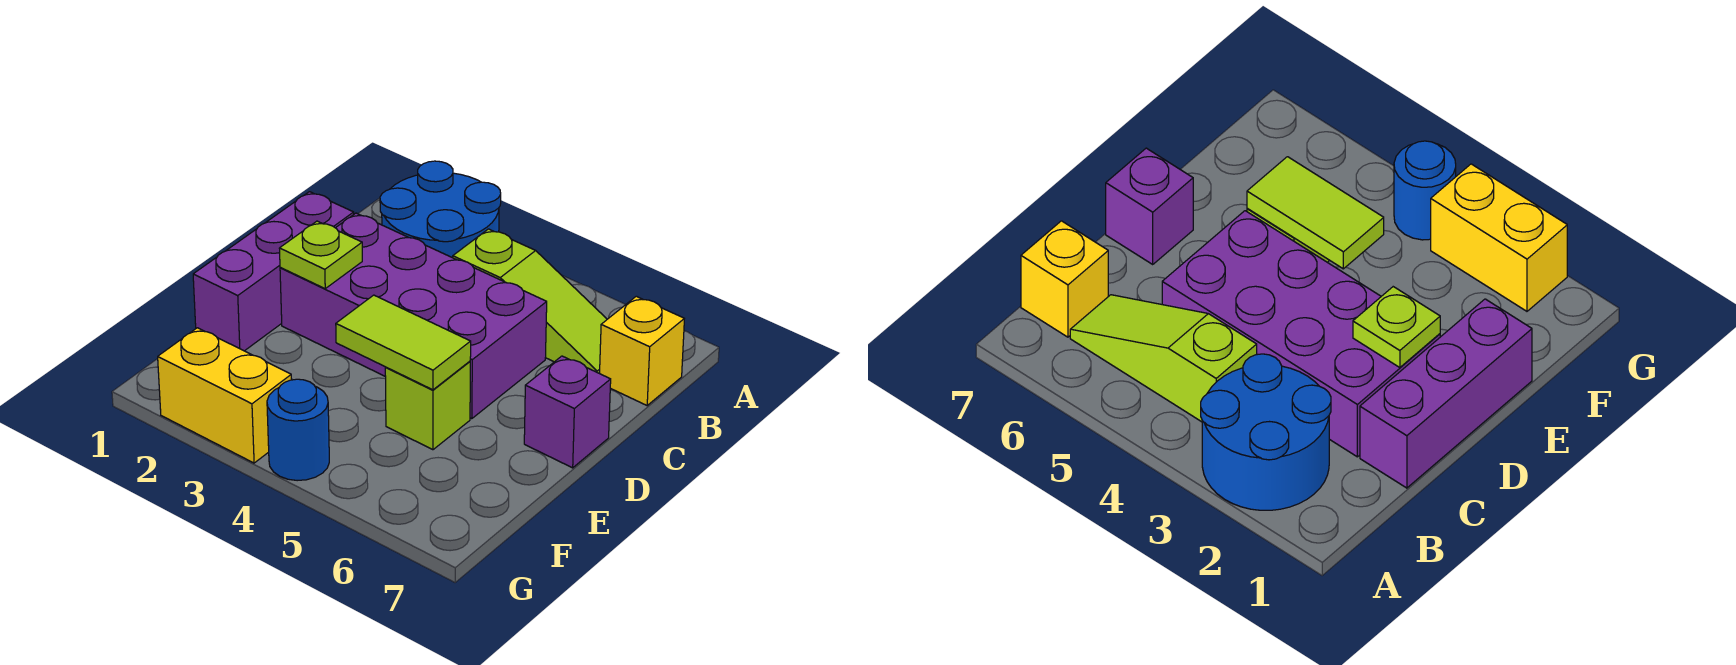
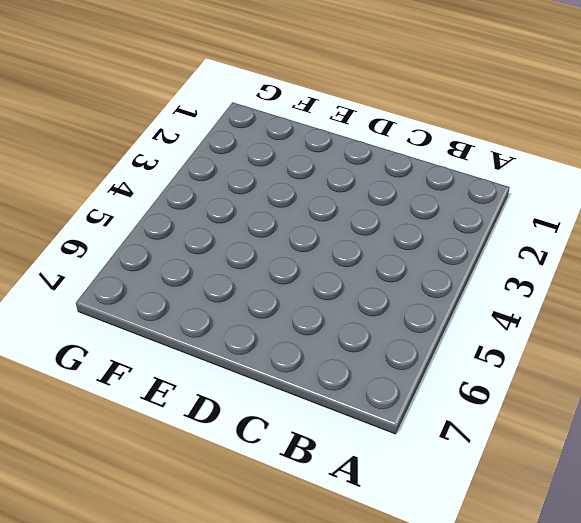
none -> blue round brick A2:B3 level 1
none -> lime slope B4:B6 level 1 top 4

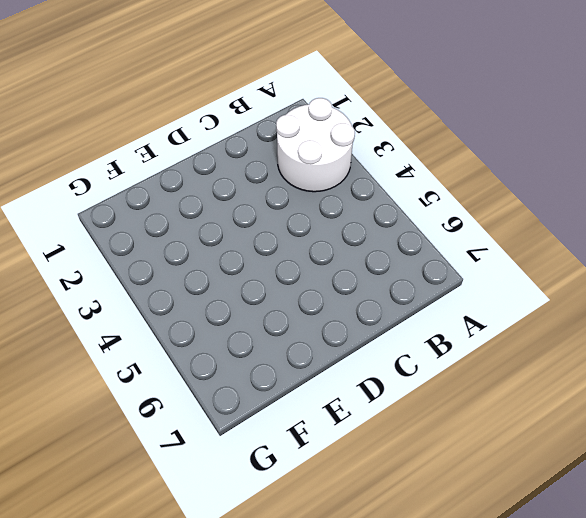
white round brick A2:B3 level 1 -> blue round brick A2:B3 level 1
none -> lime slope B4:B6 level 1 top 4
none -> yellow brick B7 level 1

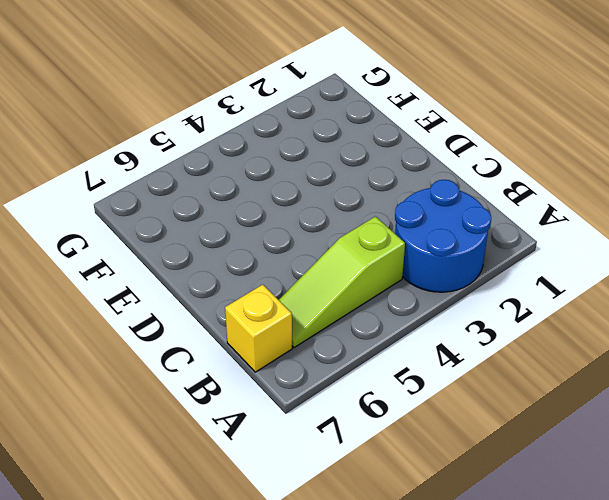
none -> purple brick C1:E1 level 1
none -> purple brick C2:D5 level 1

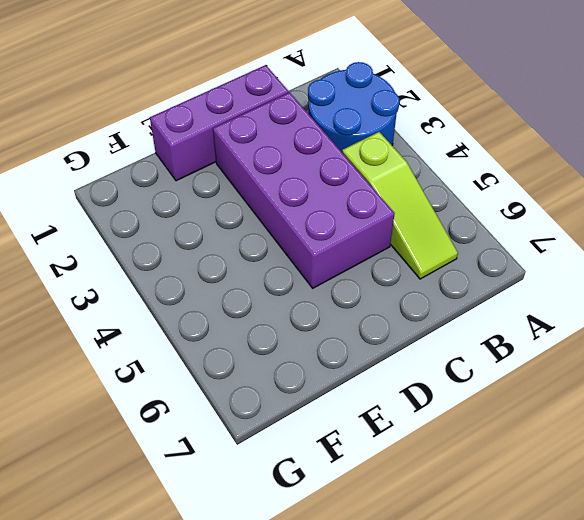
none -> yellow brick B7 level 1
none -> purple brick D7 level 1

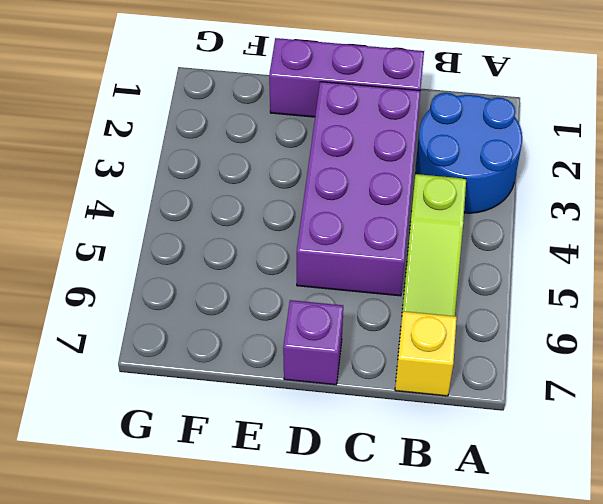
none -> lime brick E5 level 1
none -> yellow brick G2:G3 level 1

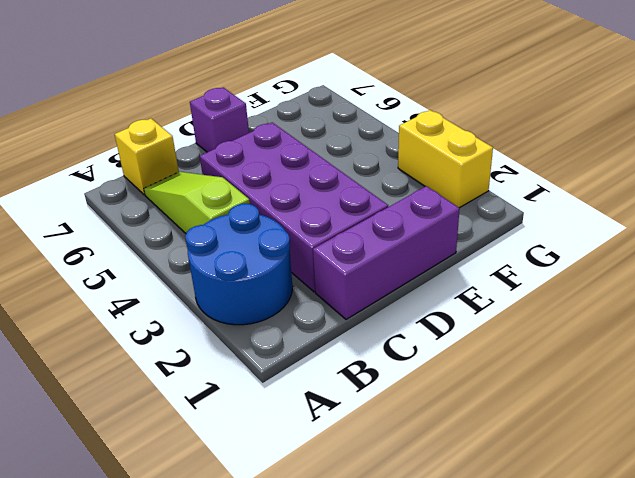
none -> lime brick E5 level 1
none -> blue round brick G4 level 1

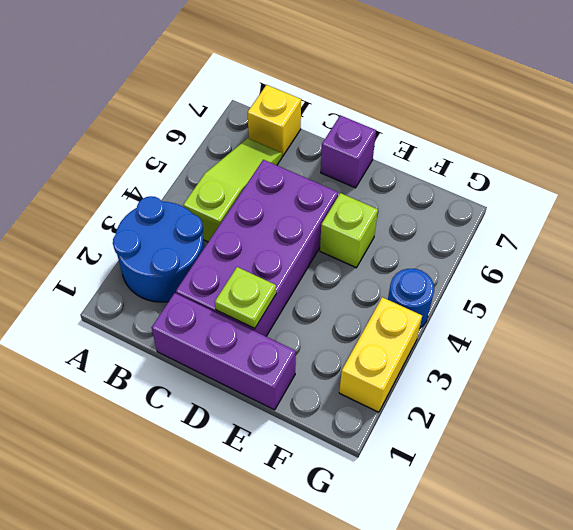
none -> lime tile E4:E5 level 2

